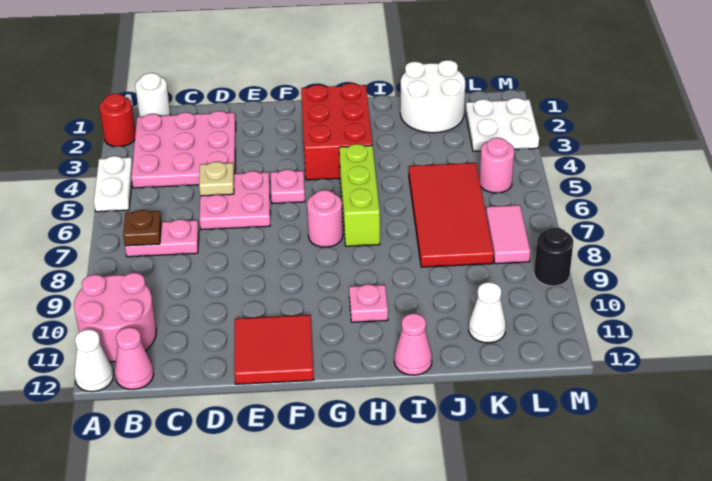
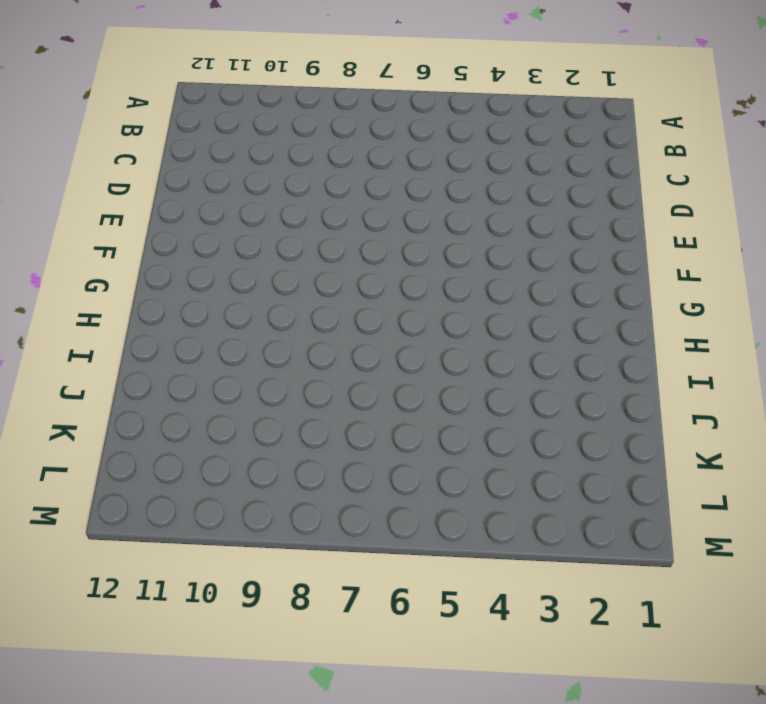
none -> red round brick A2 level 1
none -> white plate A4:A5 level 1
none -> pink round brick A10:B11 level 1

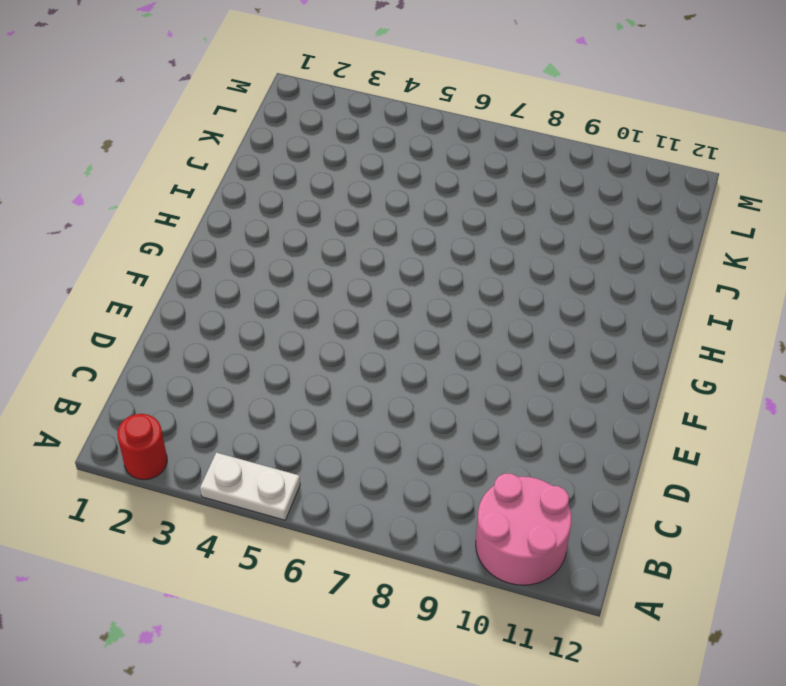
none -> white cone A12 level 1
none -> white round brick B1 level 1
none -> pink plate B2:D4 level 1

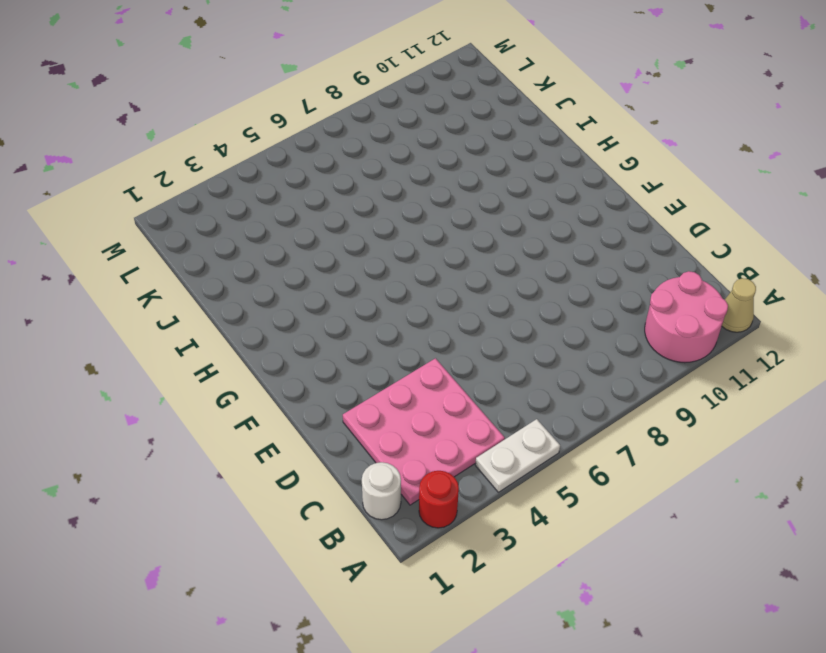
tan cone A12 level 1 -> white cone A12 level 1
none -> pink plate B7:C7 level 1
none -> pink cone B12 level 1
none -> pink plate D5:E6 level 1

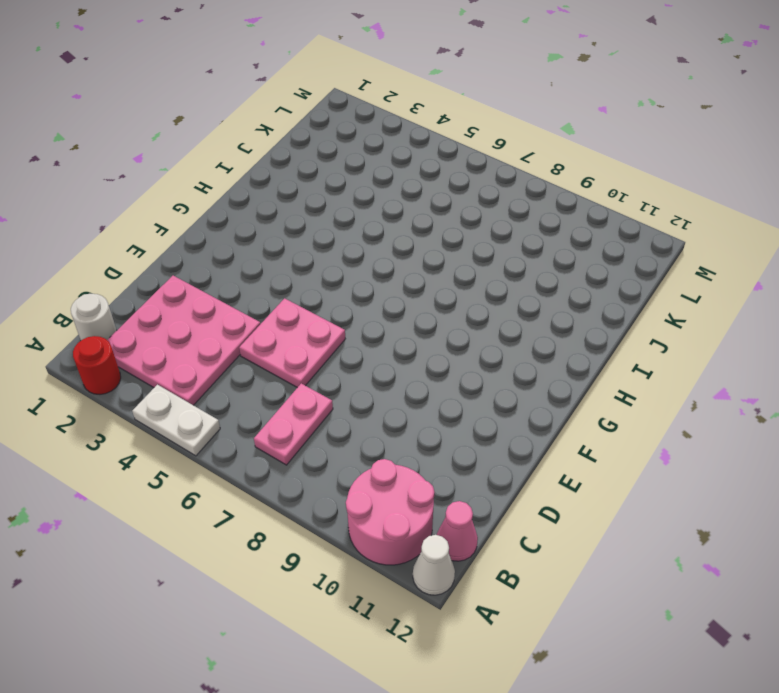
none -> red tile E11:F12 level 1
none -> pink plate F5 level 1
none -> red brick G2:H4 level 1

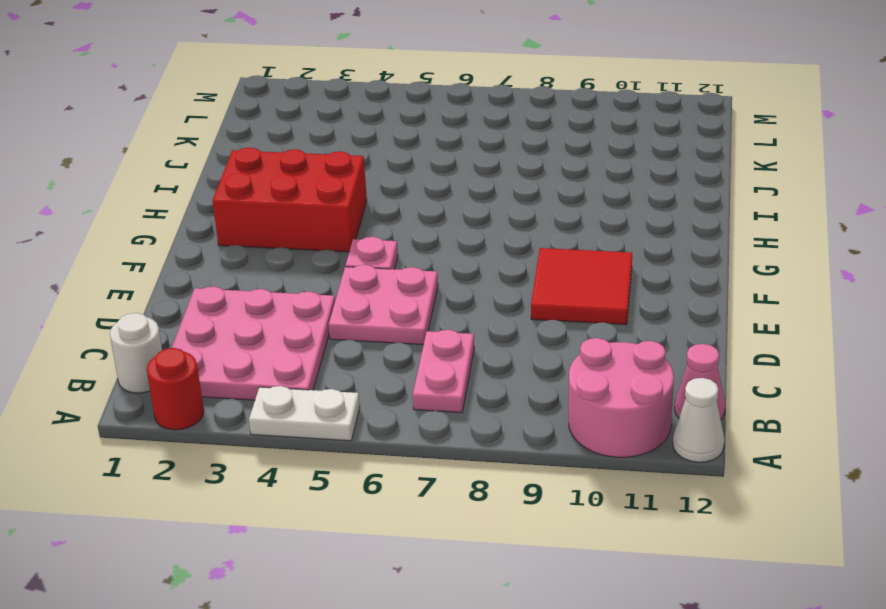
red tile E9:F10 level 1 -> red tile E11:F12 level 1
none -> pink round brick G7 level 1
none -> lime brick H5:H7 level 1
none -> pink plate H10 level 1

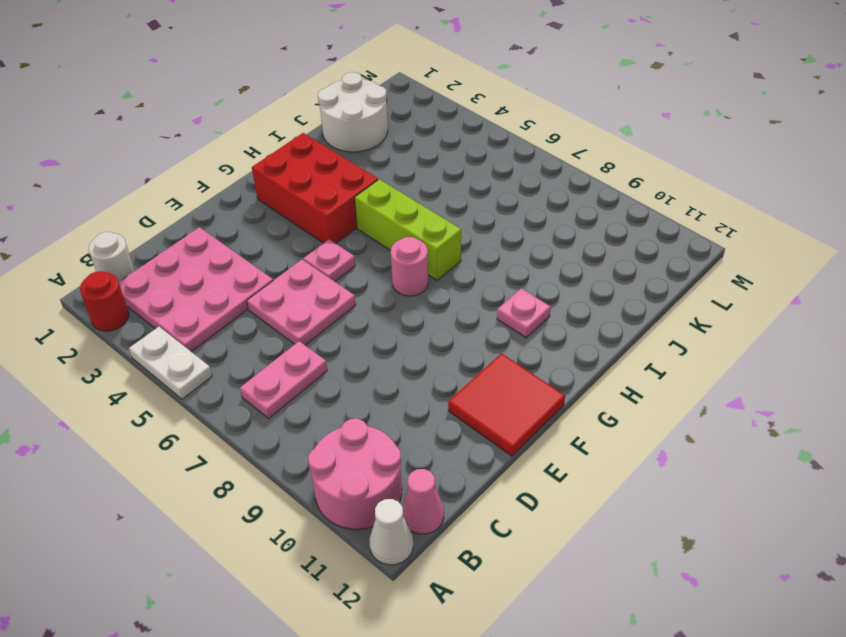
none -> pink cone I12 level 1
none -> red tile J5:K8 level 1
none -> white cone K11 level 1

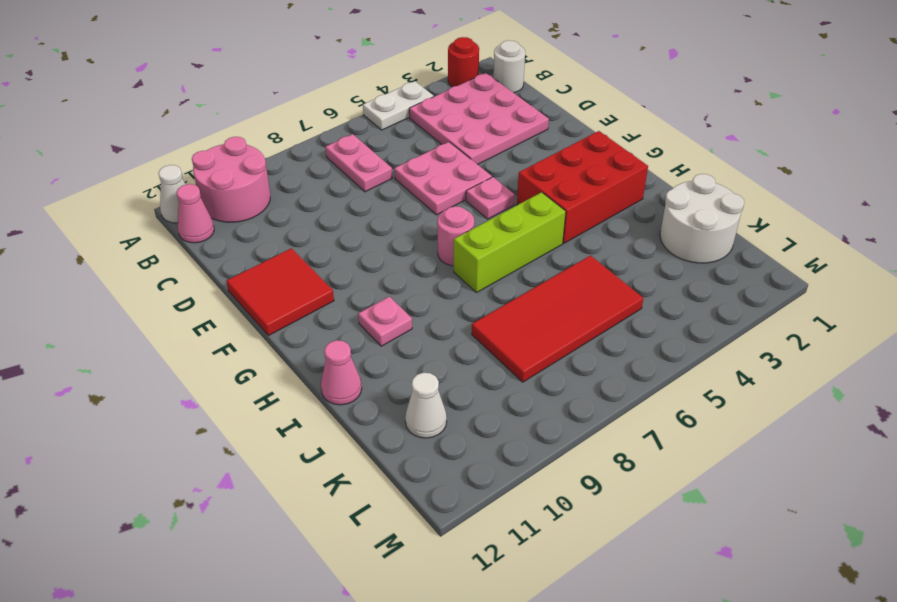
none -> white plate L2:M3 level 1
none -> pink round brick L5 level 1
none -> pink tile L7:L8 level 1

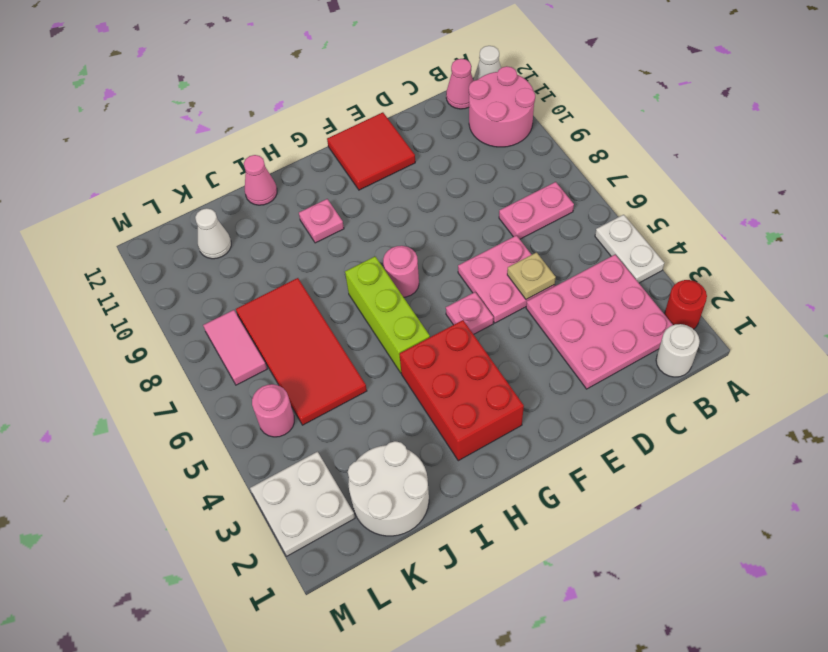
none -> black round brick M9 level 1
none -> brown plate B7 level 2

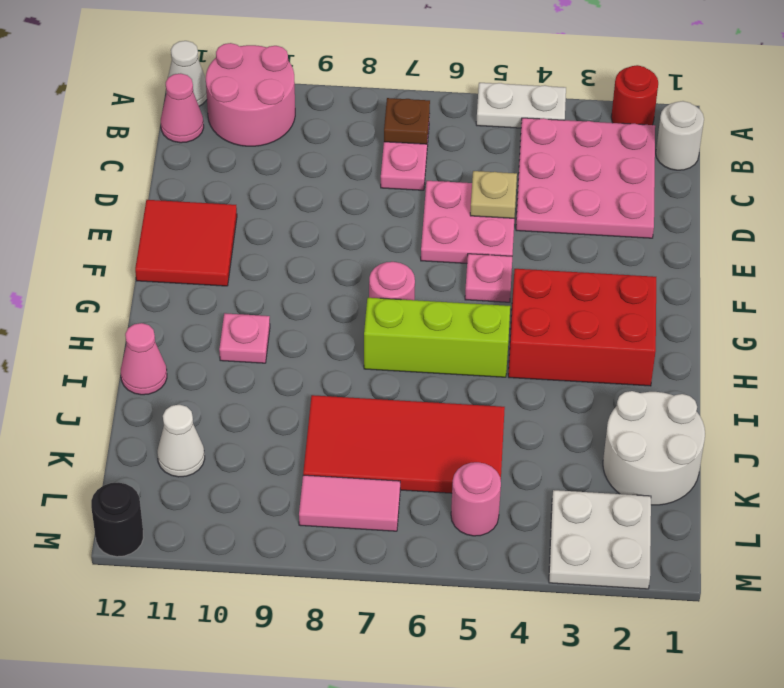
black round brick M12 level 1 -> black round brick M9 level 1

